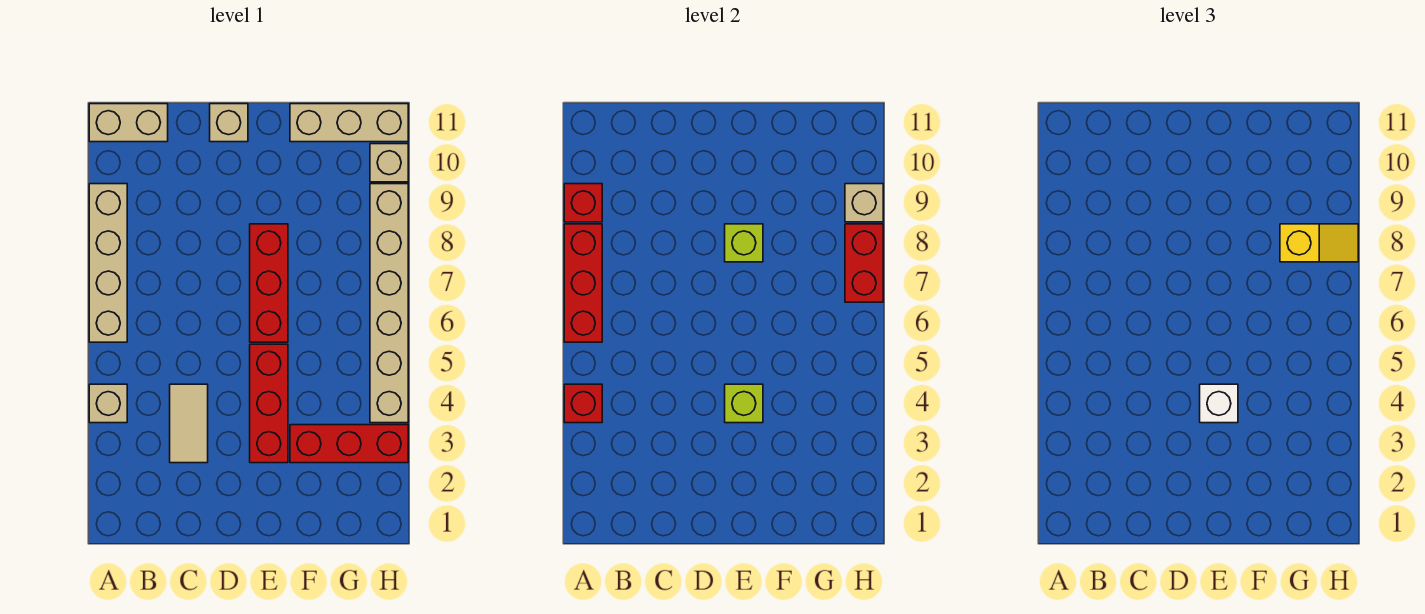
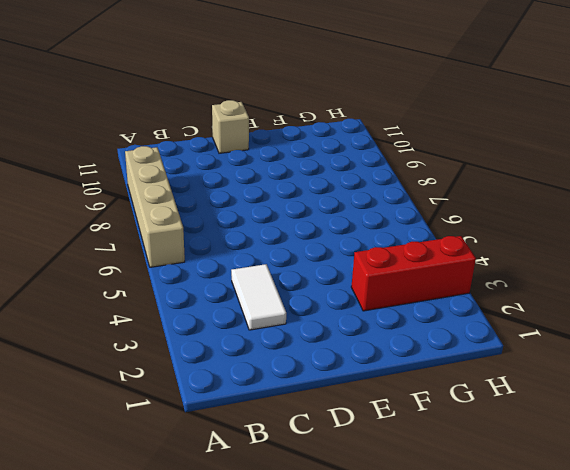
white tile C3:C4 level 1 -> tan tile C3:C4 level 1
none -> tan brick A4 level 1
none -> tan brick A11:B11 level 1
none -> red brick E3:E5 level 1

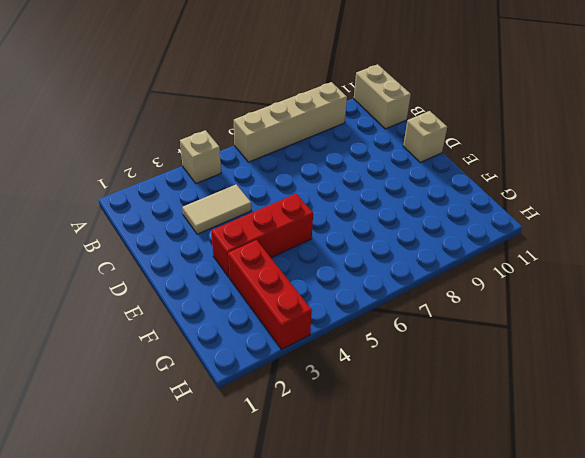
none -> red brick E6:E8 level 1
none -> tan brick F11:H11 level 1
none -> tan brick H4:H9 level 1

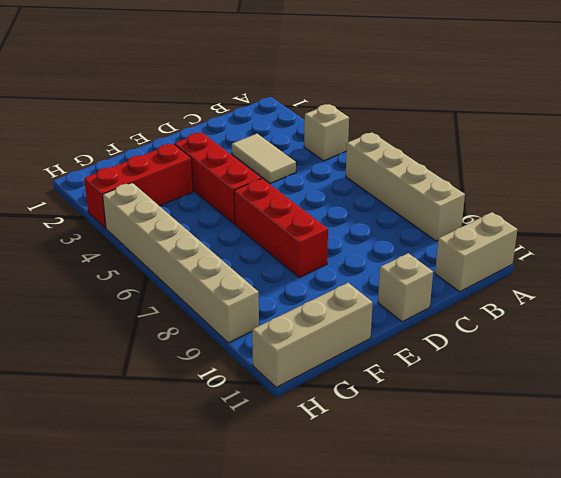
none -> tan brick H10 level 1
none -> red brick A4 level 2
none -> red brick A6:A8 level 2

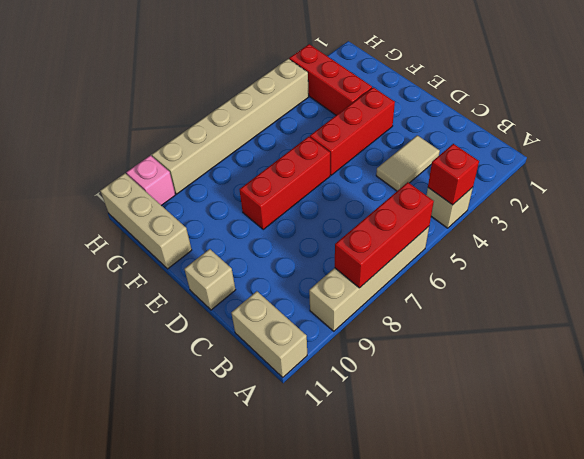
pink brick H10 level 1 -> tan brick H10 level 1
none -> red brick A9 level 2
none -> lime brick E4 level 2
none -> lime brick E8 level 2

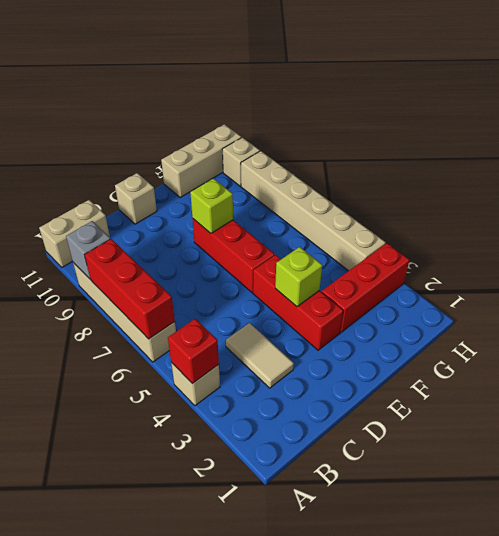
grey brick A9 level 2 -> red brick A9 level 2
none -> red brick H7:H8 level 2
none -> tan brick H9 level 2
none -> white brick E4 level 3

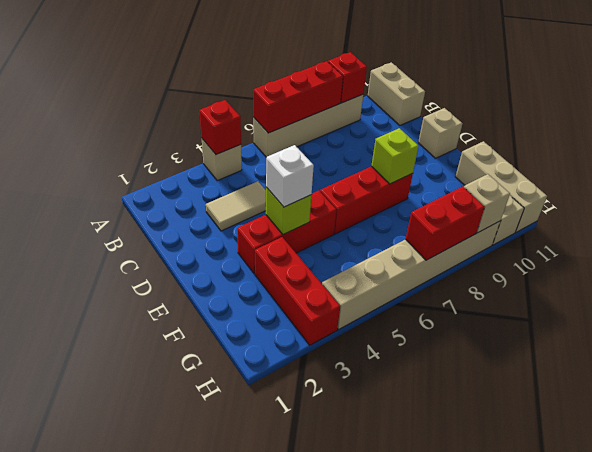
none -> yellow slope G8:H8 level 3 top G

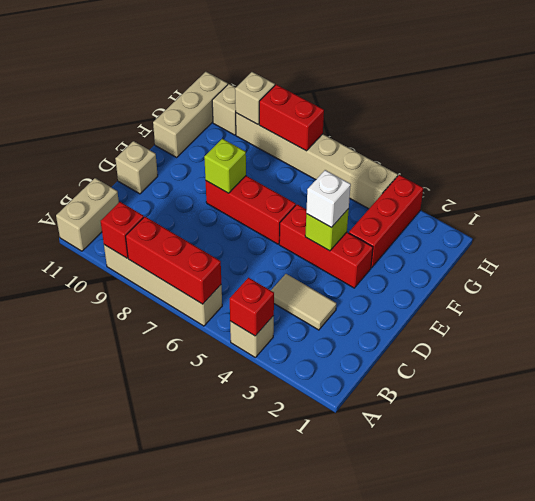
none -> yellow slope G8:H8 level 3 top G

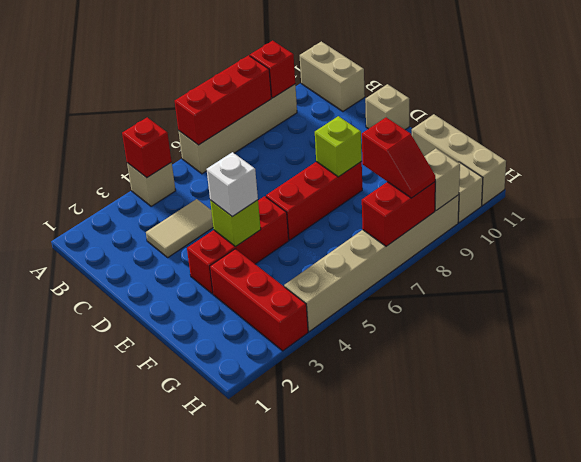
red slope G8:H8 level 3 top G -> yellow slope G8:H8 level 3 top G

